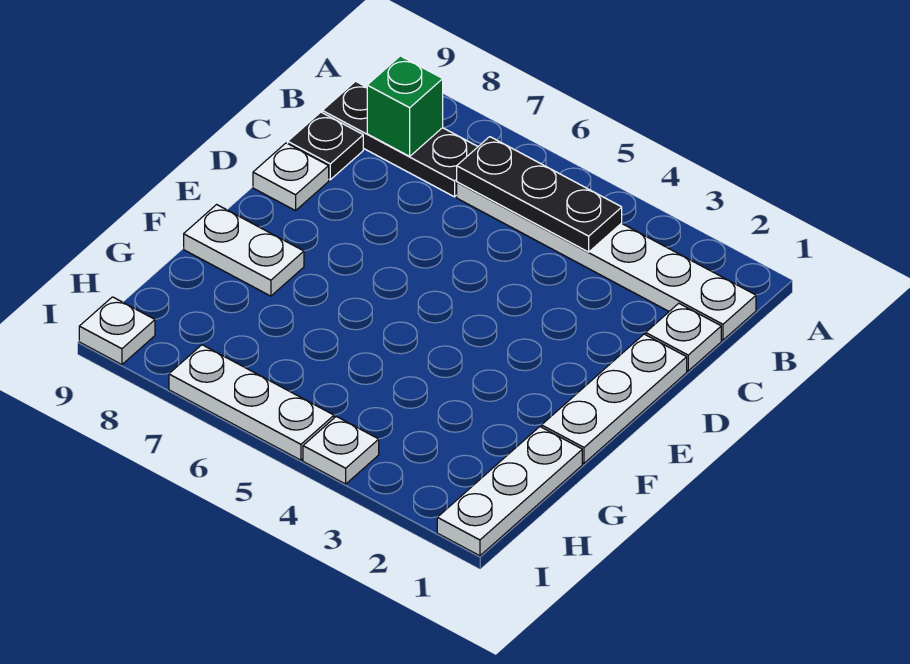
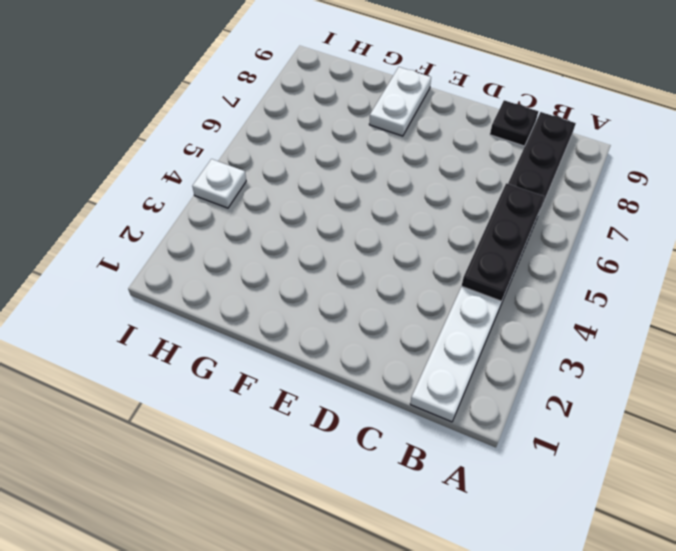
none -> white plate C1 level 1
none -> white plate D1:F1 level 1
none -> white plate D9 level 1

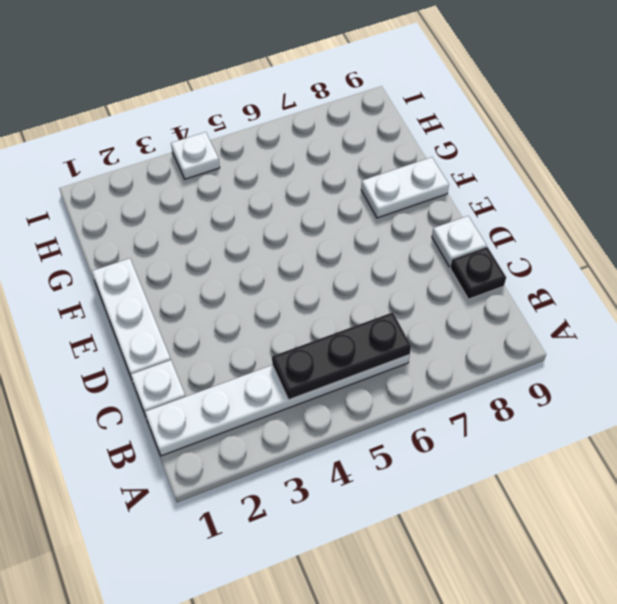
none -> black plate B7:B9 level 1
none -> white plate G1:I1 level 1
none -> white plate I5:I7 level 1

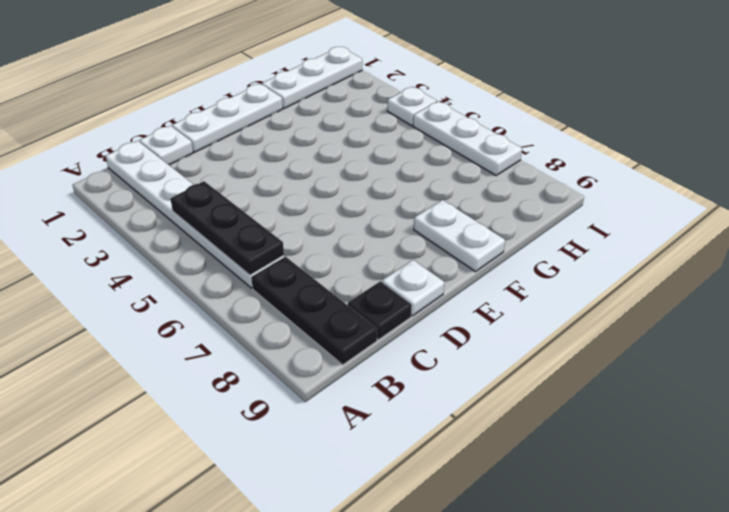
none -> white plate I9 level 1
none -> green brick B8 level 2

